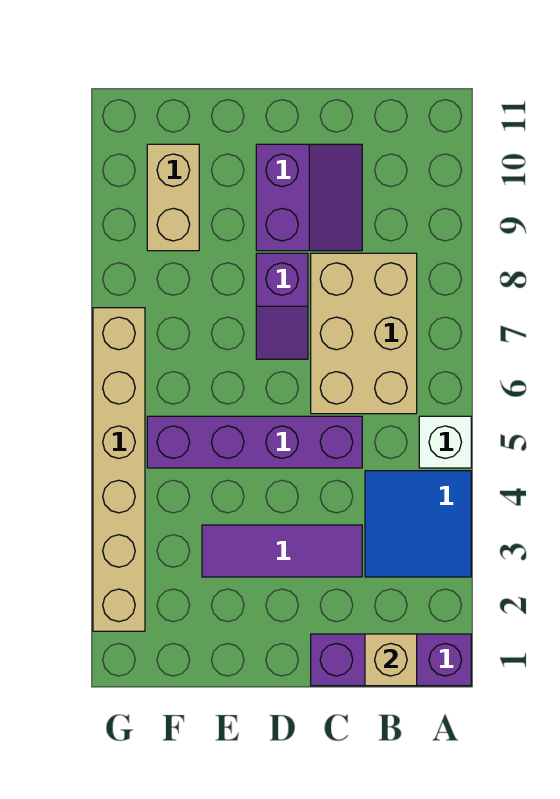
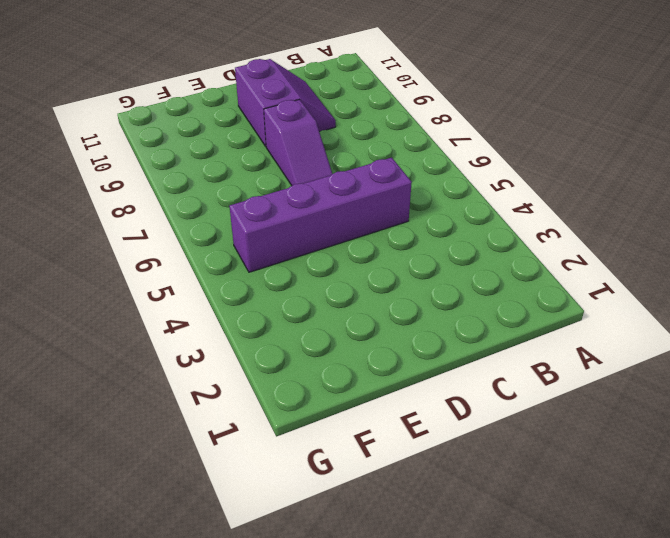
none -> purple brick A1:C1 level 1
none -> blue tile A3:B4 level 1

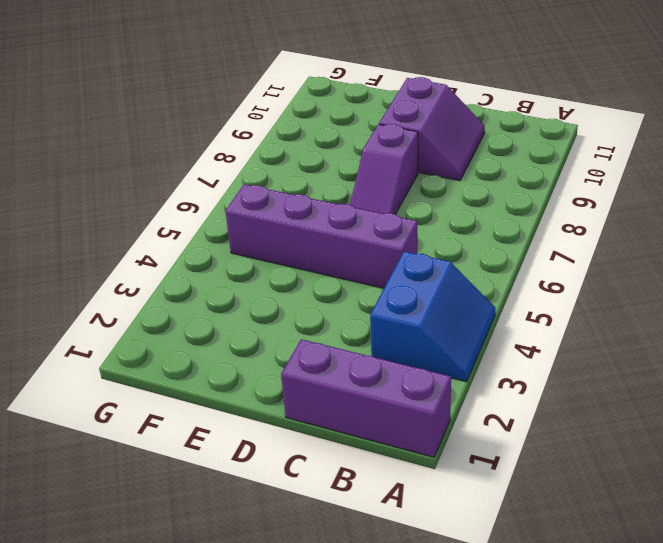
blue slope A3:B4 level 1 top B -> blue tile A3:B4 level 1
none -> white brick A5 level 1
none -> tan brick B6:C8 level 1

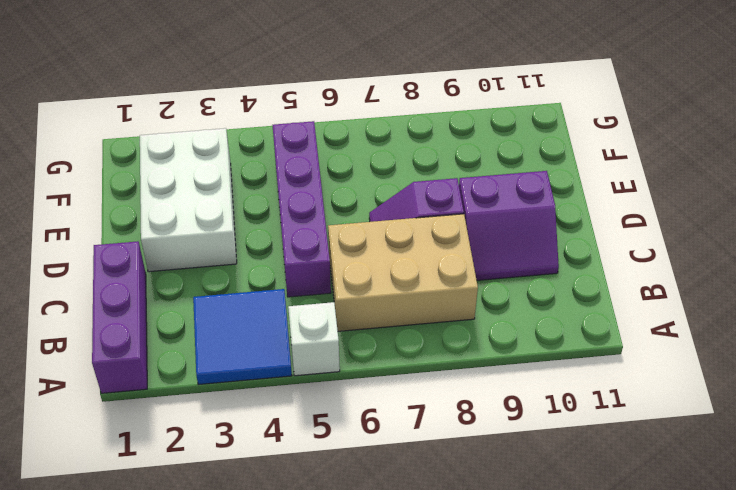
white brick D2:F3 level 1 -> purple tile C3:E3 level 1
none -> tan brick F9:F10 level 1
none -> tan brick G2:G7 level 1

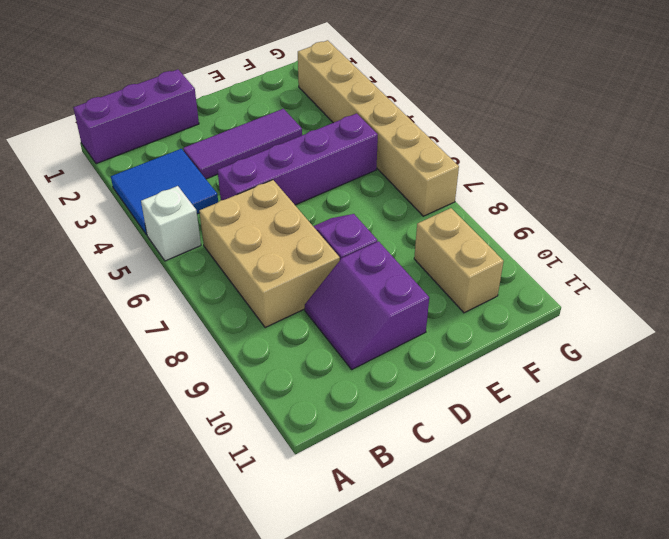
none -> tan brick B1 level 2

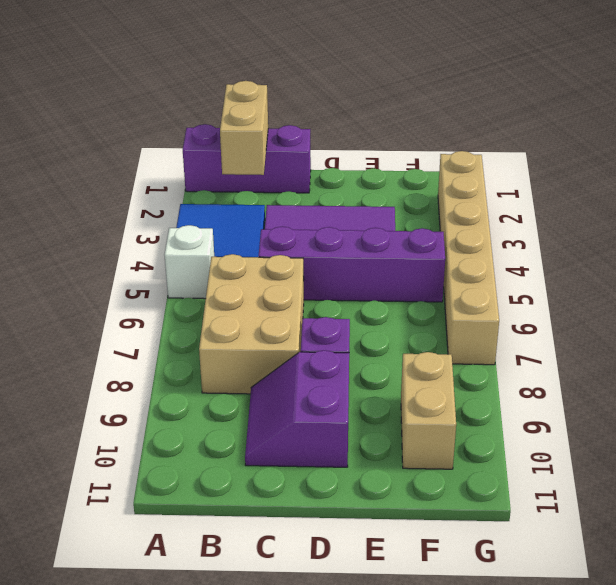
tan brick B1:B2 level 2 -> tan brick B1 level 2

